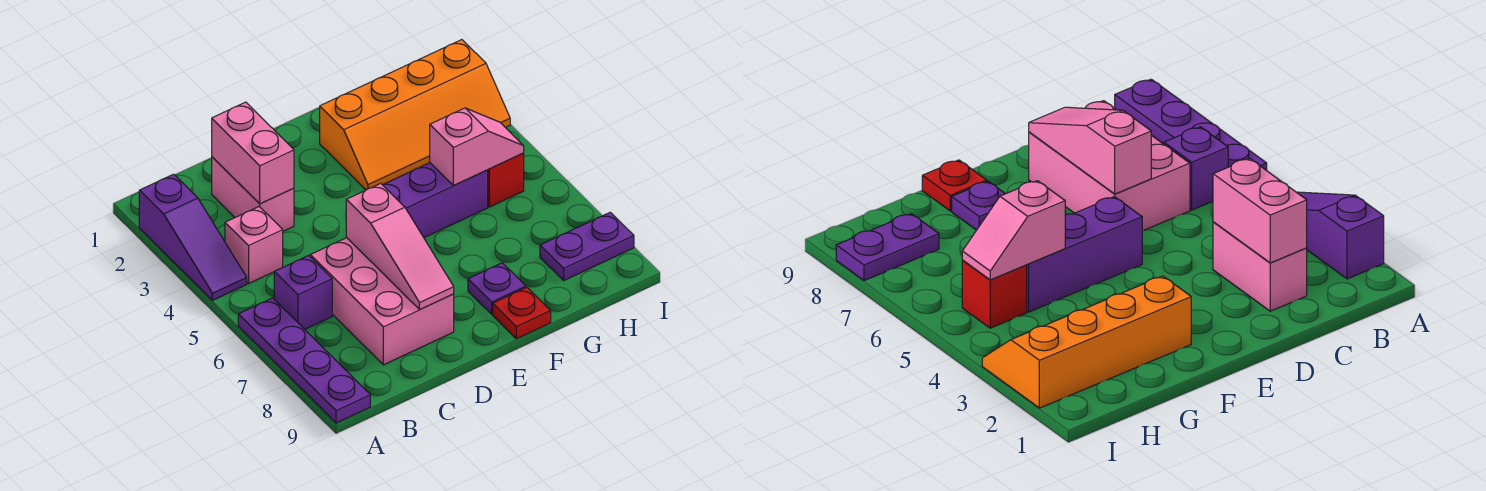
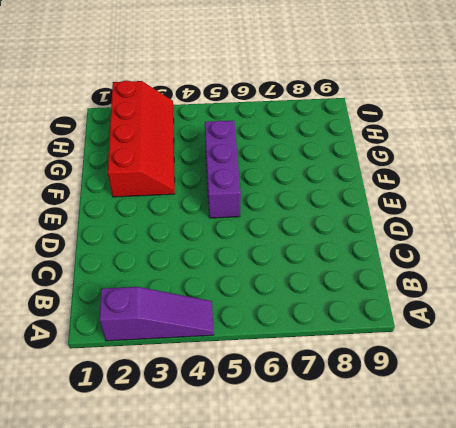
red slope F2:I3 level 1 top 2 -> orange slope F2:I3 level 1 top 2
none -> purple plate A6:A9 level 1
none -> pink brick B4 level 1
none -> purple brick B6 level 1

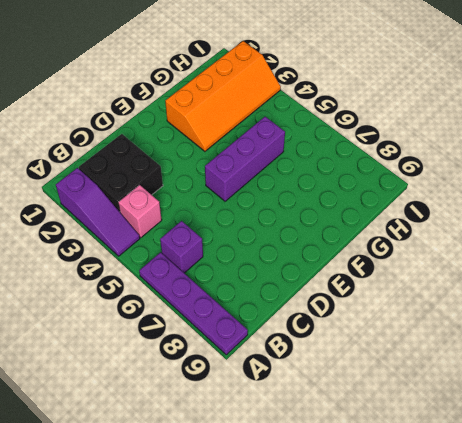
black brick B2:C3 level 1 -> pink brick C2:C3 level 1
none -> pink brick C6:D8 level 1
none -> purple plate F8 level 1
none -> red plate F9 level 1

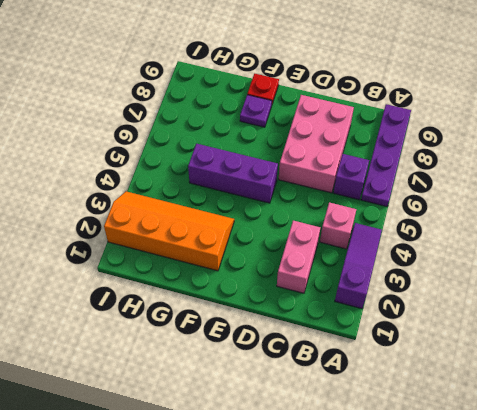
none -> red brick H5 level 1
none -> purple plate H8:I8 level 1
none -> pink brick C2:C3 level 2

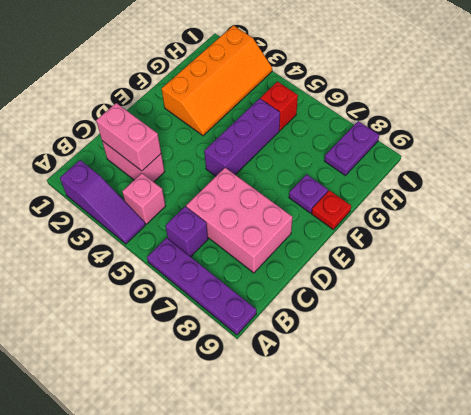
none -> pink slope D6:D8 level 2 top 6
none -> pink slope G5:H5 level 2 top G

